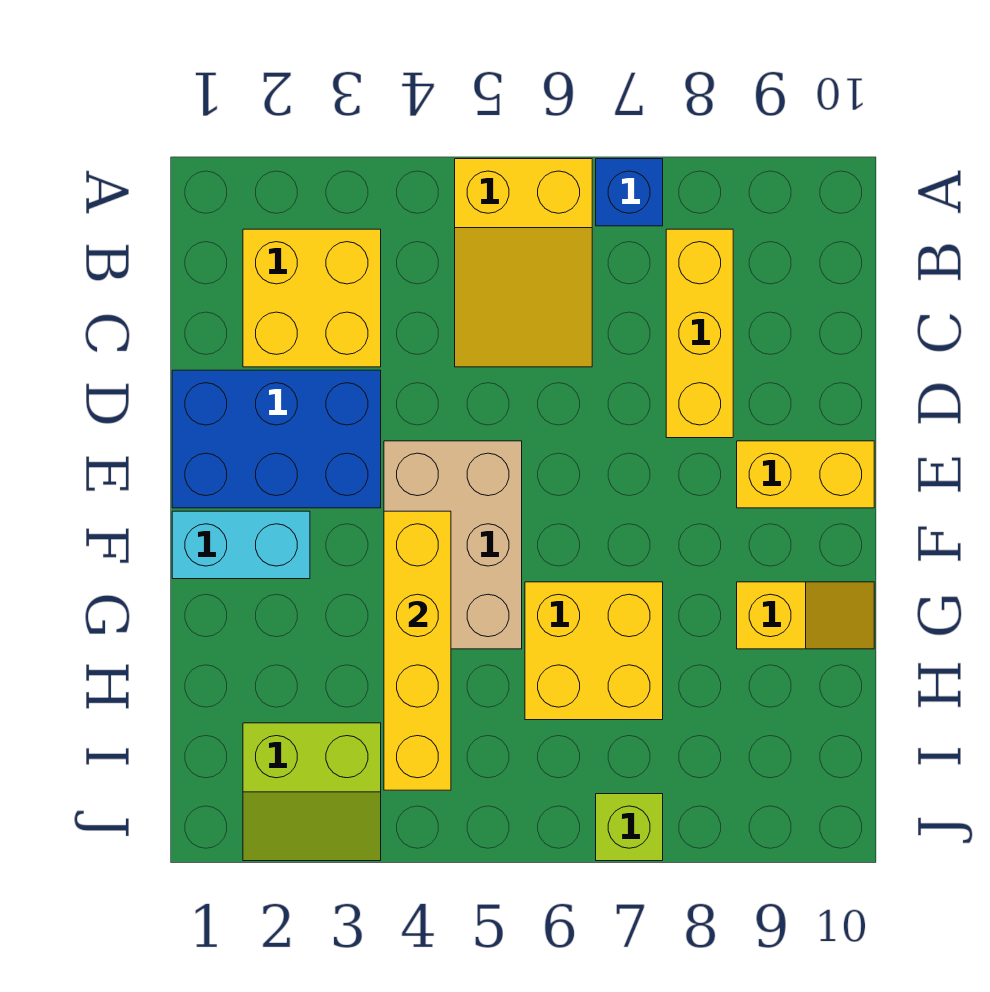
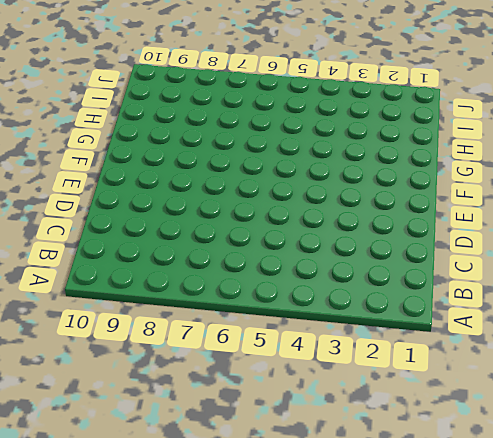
none -> yellow slope A5:C6 level 1 top A
none -> blue brick A7 level 1
none -> yellow brick B2:C3 level 1

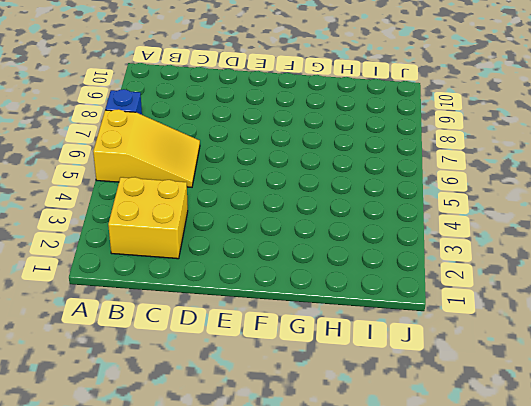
none -> yellow brick B8:D8 level 1
none -> blue brick D1:E3 level 1
none -> tan brick E4:G5 level 1

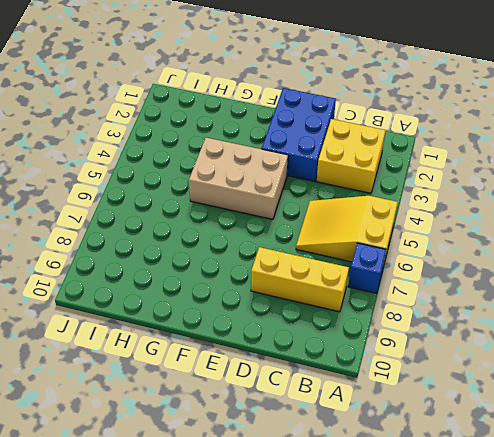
none -> yellow brick E9:E10 level 1
none -> cyan brick F1:F2 level 1
none -> yellow brick G6:H7 level 1

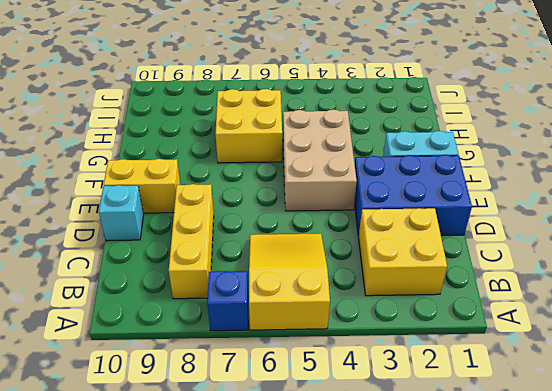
cyan brick D10 level 1 -> none
none -> yellow slope G9:G10 level 1 top 9
none -> lime slope I2:J3 level 1 top I
none -> lime brick J7 level 1

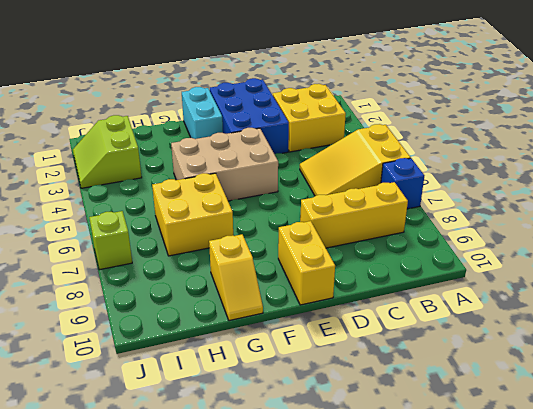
none -> yellow brick F4:I4 level 2

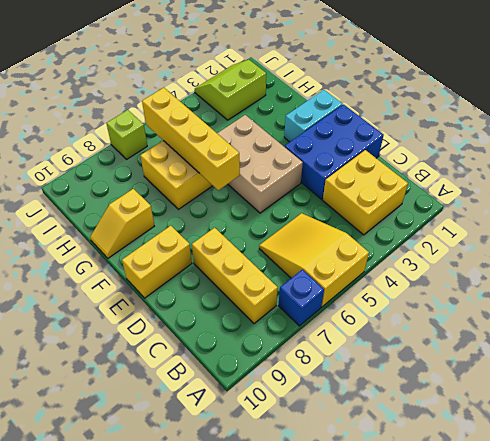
yellow brick F6:I6 level 2 -> yellow brick F4:I4 level 2

